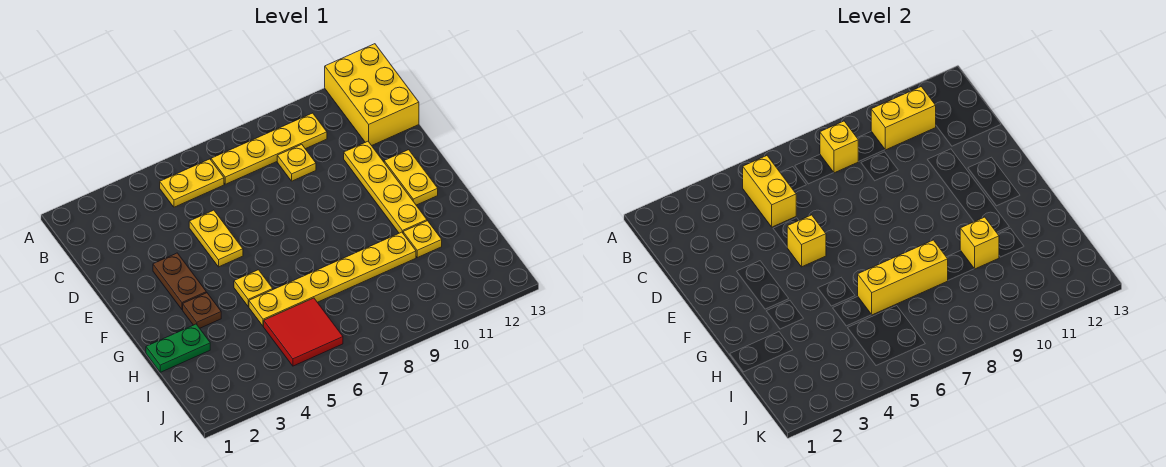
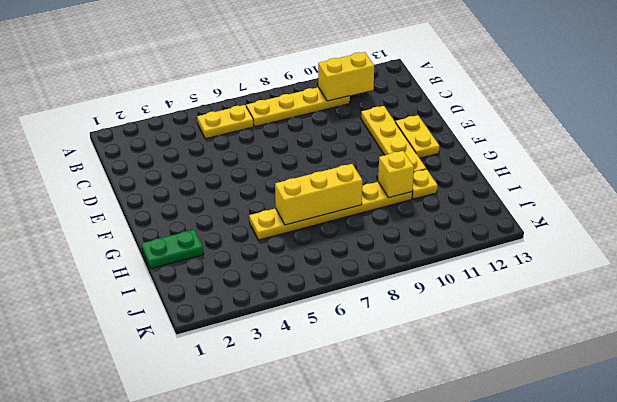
none -> yellow brick A12:C13 level 1
none -> yellow plate C9 level 1
none -> yellow plate D5:E5 level 1

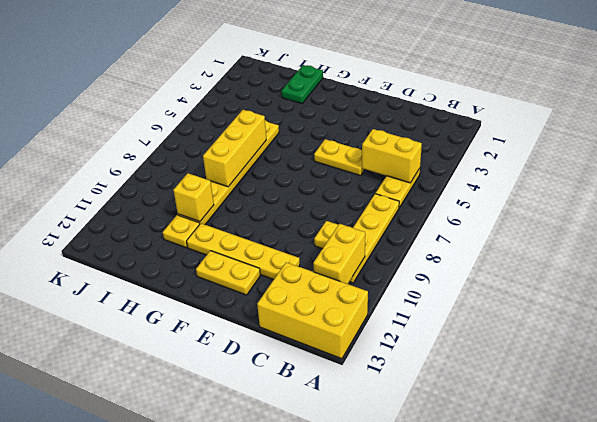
none -> brown plate E3:F3 level 1
none -> brown plate G3 level 1
none -> yellow plate G5 level 1

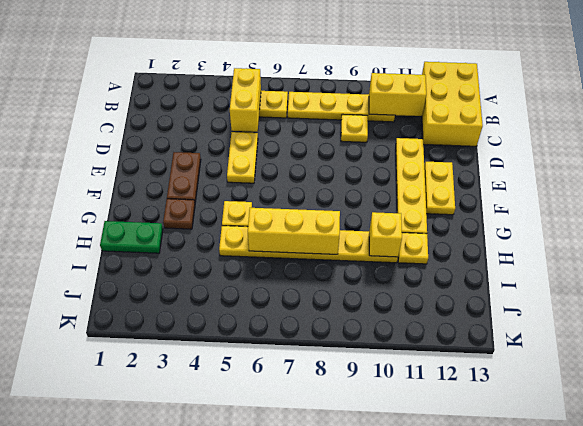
none -> red tile I5:J6 level 1
none -> yellow brick B8 level 2
none -> yellow brick E5 level 2

